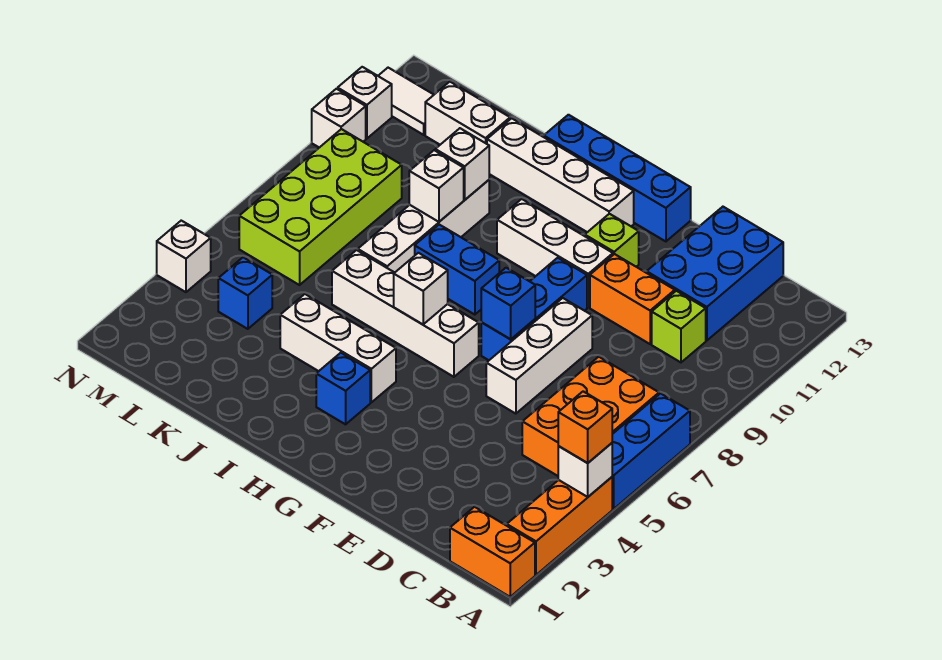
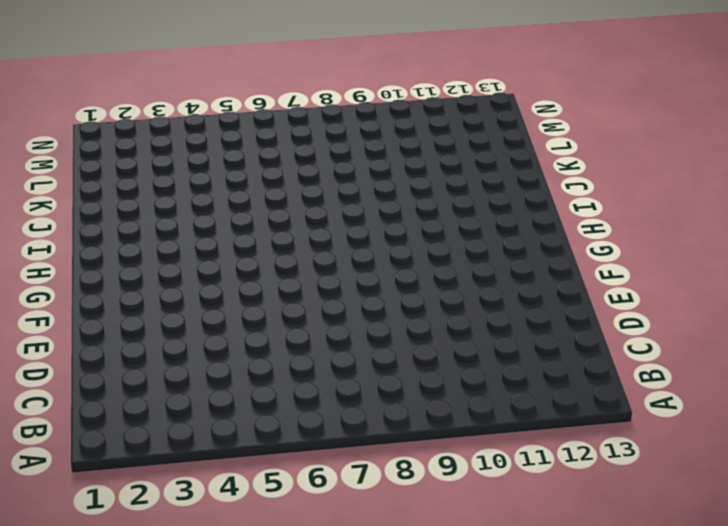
none -> orange brick A1:B1 level 1
none -> orange brick A2:A4 level 1
none -> blue brick A5:A7 level 1
none -> orange brick B5:C7 level 1

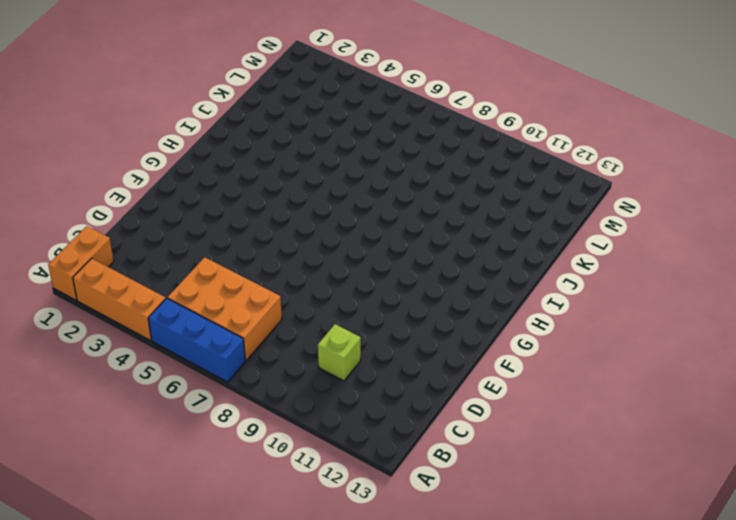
none -> blue brick C11:D13 level 1
none -> orange brick D10:E10 level 1
none -> white brick E6:E8 level 1
none -> blue brick F7:F9 level 1

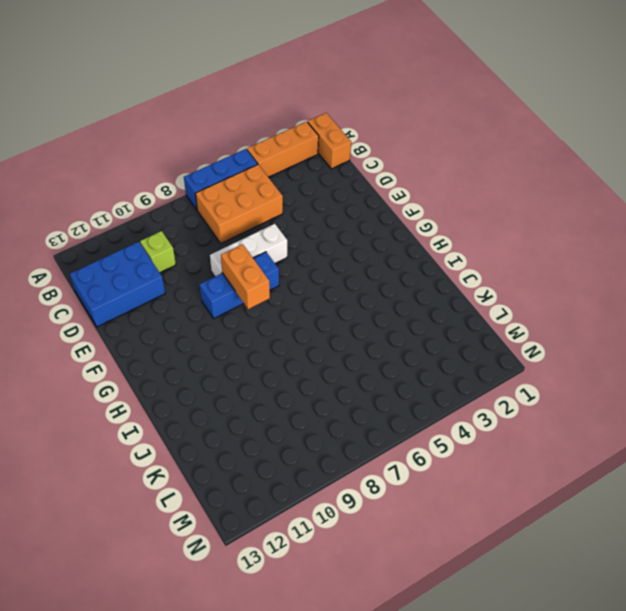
orange brick F8:G8 level 2 -> orange brick D10:E10 level 1
none -> white brick F10:H10 level 1
none -> lime brick F11 level 1
none -> blue brick F13:I13 level 1
none -> white brick G6:J6 level 1

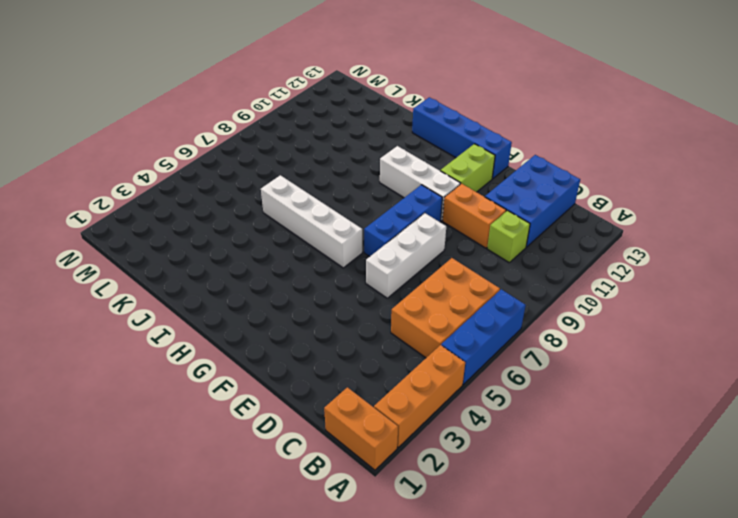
lime brick F11:F12 level 1 -> lime brick F11 level 1
none -> white brick G12:J12 level 1
none -> blue brick H3 level 1
none -> white brick H4:J4 level 1
none -> blue brick H8:I8 level 1

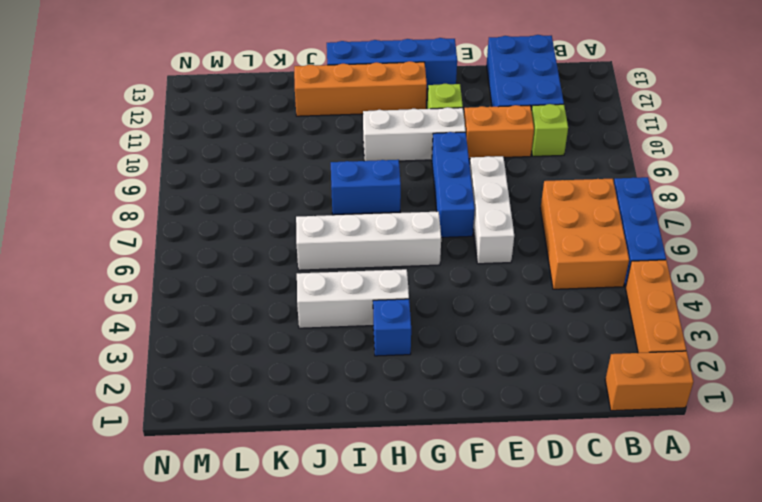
orange brick G12:J12 level 1 -> white brick G12:J12 level 1
none -> white brick J7:J10 level 1
none -> white brick K12:L12 level 1
none -> blue brick L4 level 1
none -> lime brick L6:M9 level 1

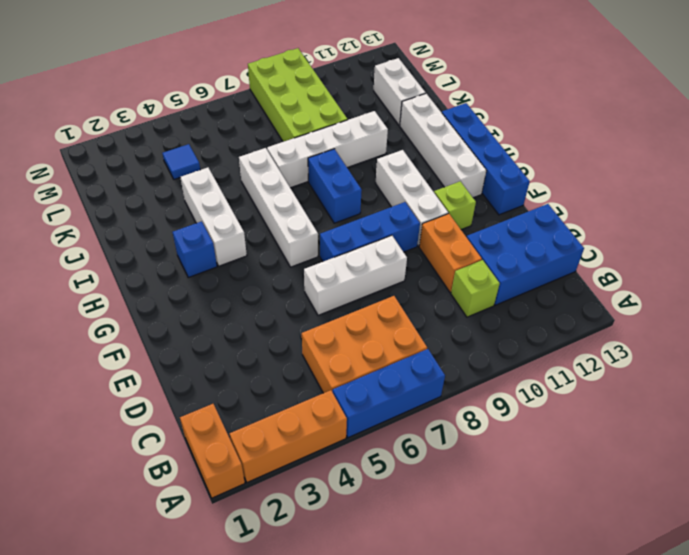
lime brick K8:N9 level 1 -> lime brick L6:M9 level 1
blue tile L4 level 1 -> blue brick L4 level 1
none -> white tile M12:N12 level 1
none -> white brick N4 level 1
none -> white brick N10 level 1
none -> white brick N11 level 1

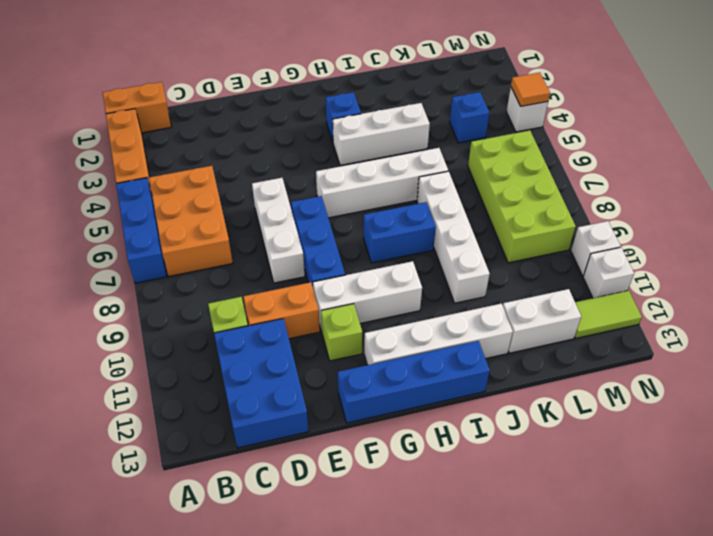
lime tile M12:N12 level 1 -> white tile M12:N12 level 1
orange tile N4 level 2 -> none
none -> white brick A4 level 2
none -> blue brick F7 level 2
none -> white brick H6 level 2
none -> white brick J9 level 2

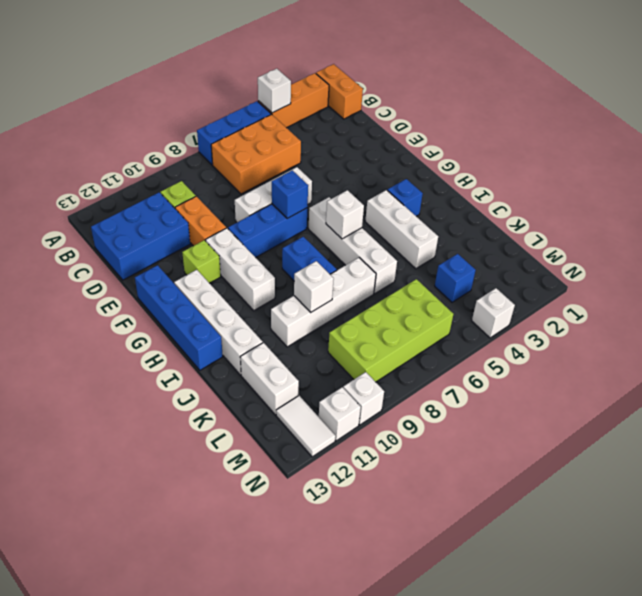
none -> white brick J10 level 2
none -> orange brick A4 level 3

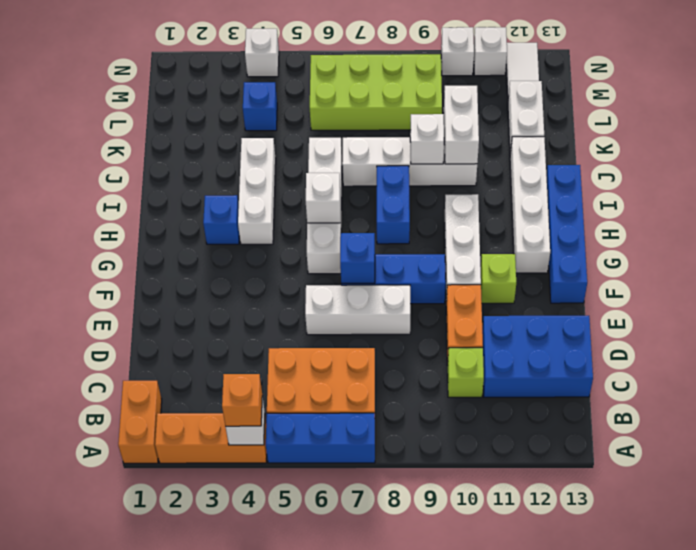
white brick J10:K10 level 2 -> white brick J10 level 2

